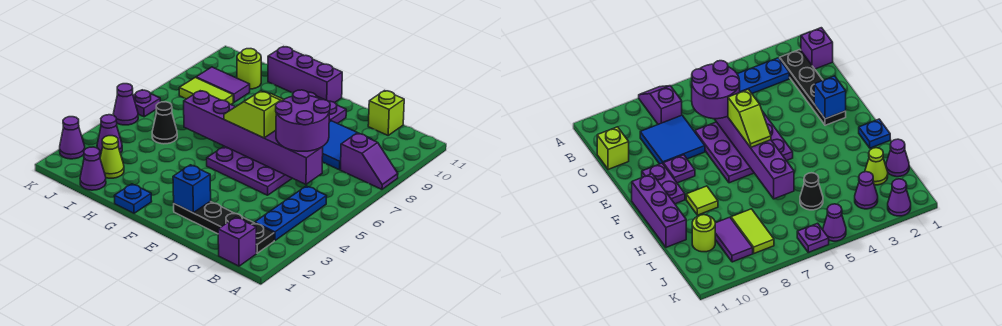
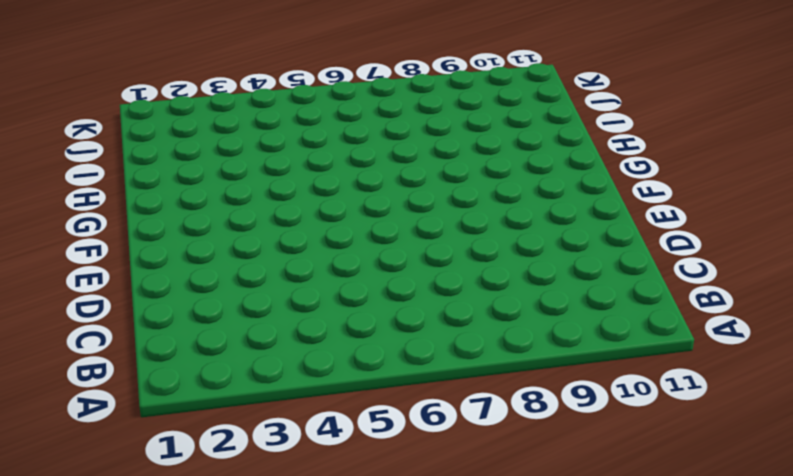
none -> purple slope A8:B8 level 1 top B
none -> purple brick B1 level 1
none -> black plate B2:E2 level 1

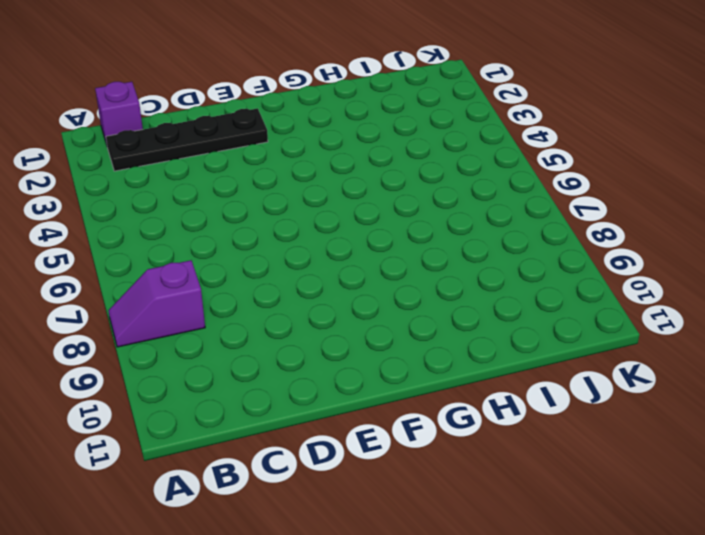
none -> blue plate B3:B5 level 1
none -> blue tile C8:D9 level 1
none -> lime brick C11 level 1

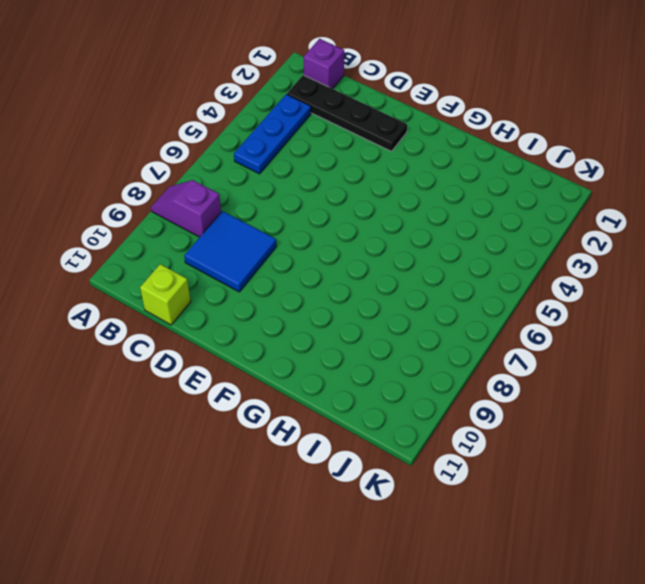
none -> purple plate D5:F7 level 1
none -> purple plate E9 level 1
none -> purple plate E10:F10 level 1

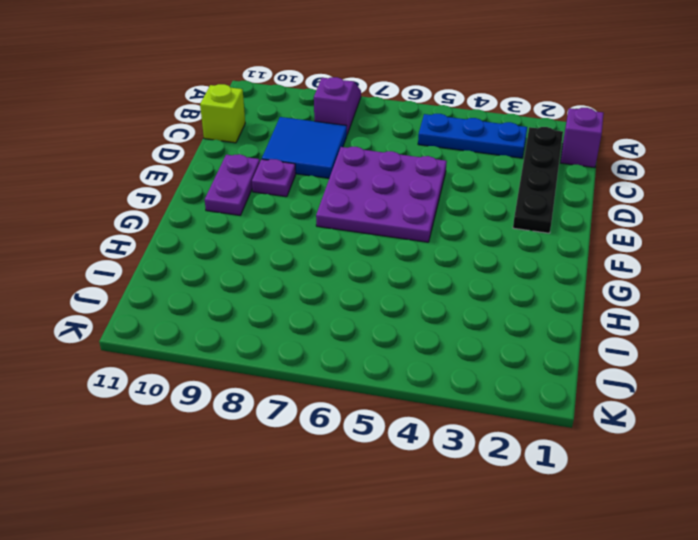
none -> purple brick F11:H11 level 1
none -> blue plate G1 level 1
none -> lime tile G9 level 1

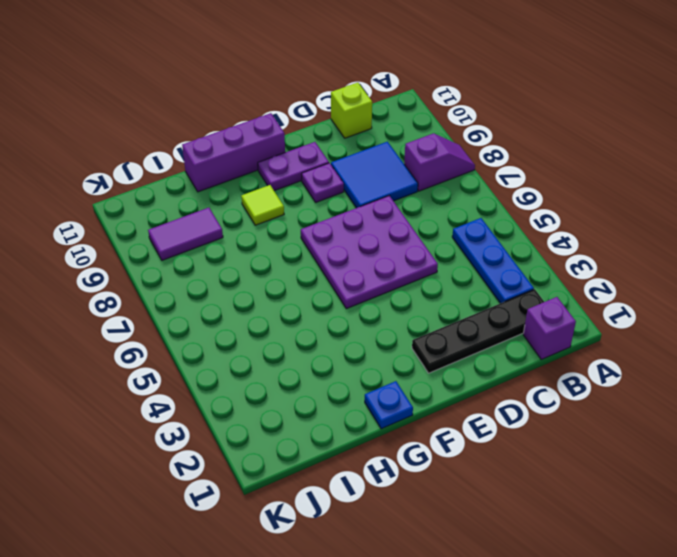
none -> purple cone I1 level 1
none -> lime cone I2 level 1
none -> black cone I5 level 1

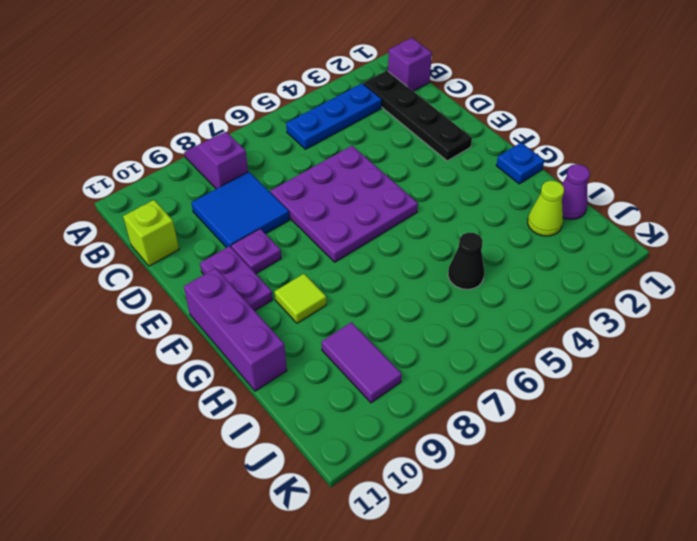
none -> lime tile I8:J8 level 1
none -> lime round brick I10 level 1
none -> purple cone J3 level 1

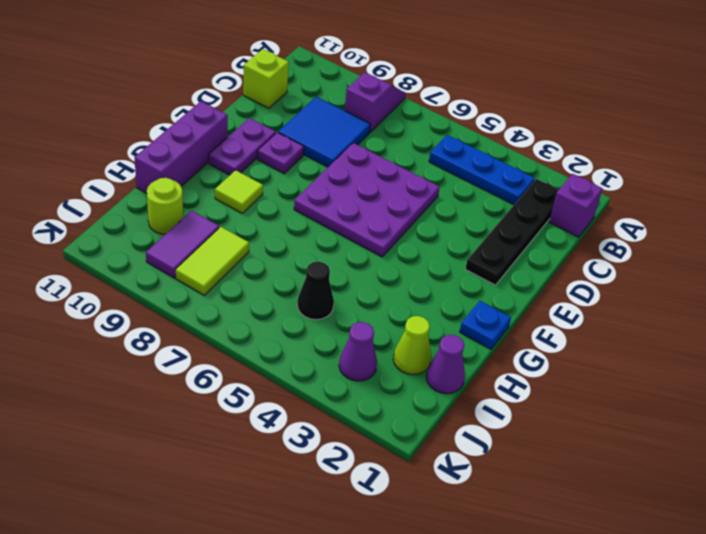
none -> purple cone K2 level 1
none -> purple cone K5 level 1
none -> purple plate K6 level 1

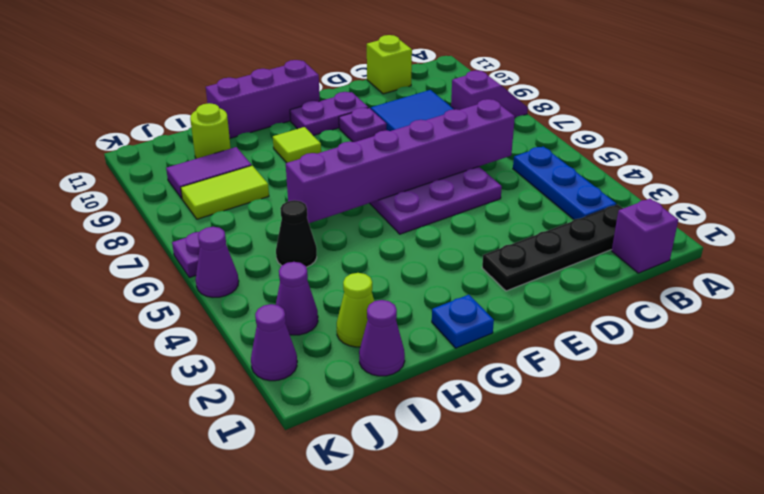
none -> blue brick E2 level 2
none -> purple round brick C6:D7 level 3
none -> lime slope E6:F6 level 3 top E

